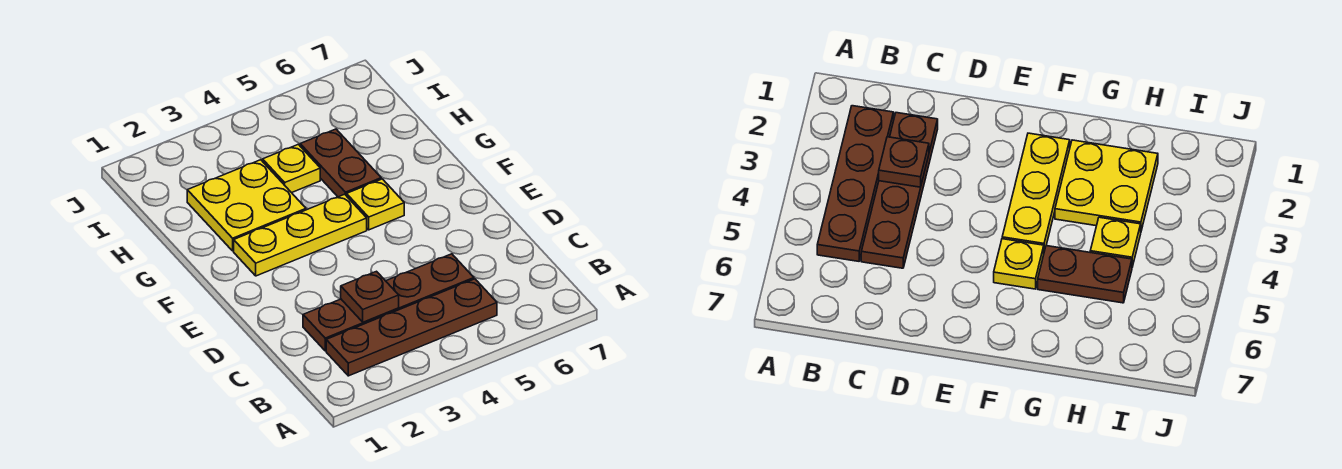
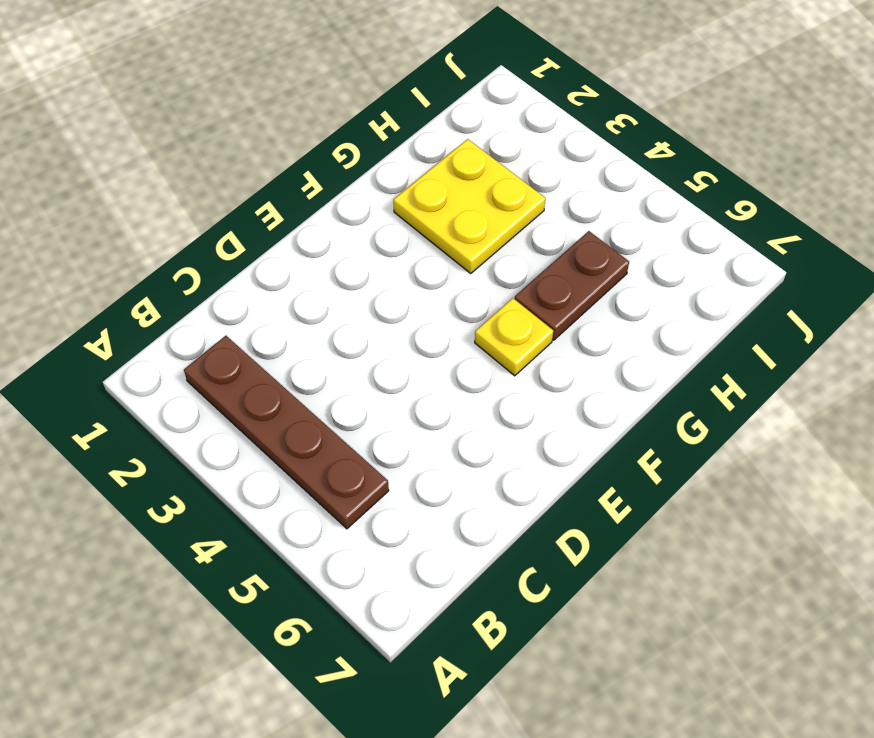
none -> brown plate C2:C5 level 1
none -> yellow plate F2:F4 level 1

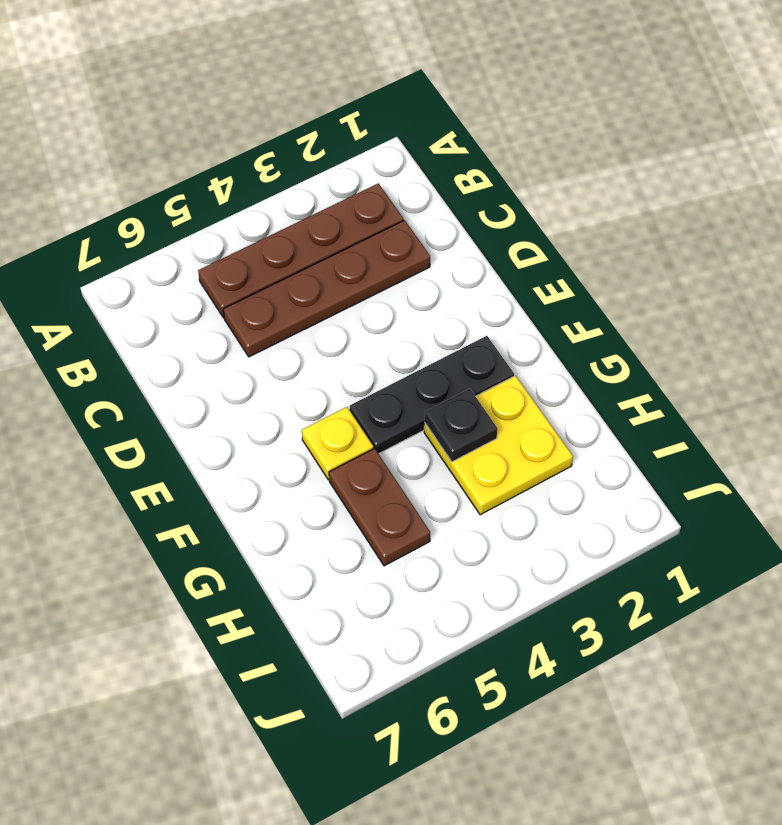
black plate F2:F4 level 1 -> yellow plate F2:F4 level 1
black plate G3 level 2 -> none
none -> yellow plate H4 level 1
none -> brown plate C3 level 2

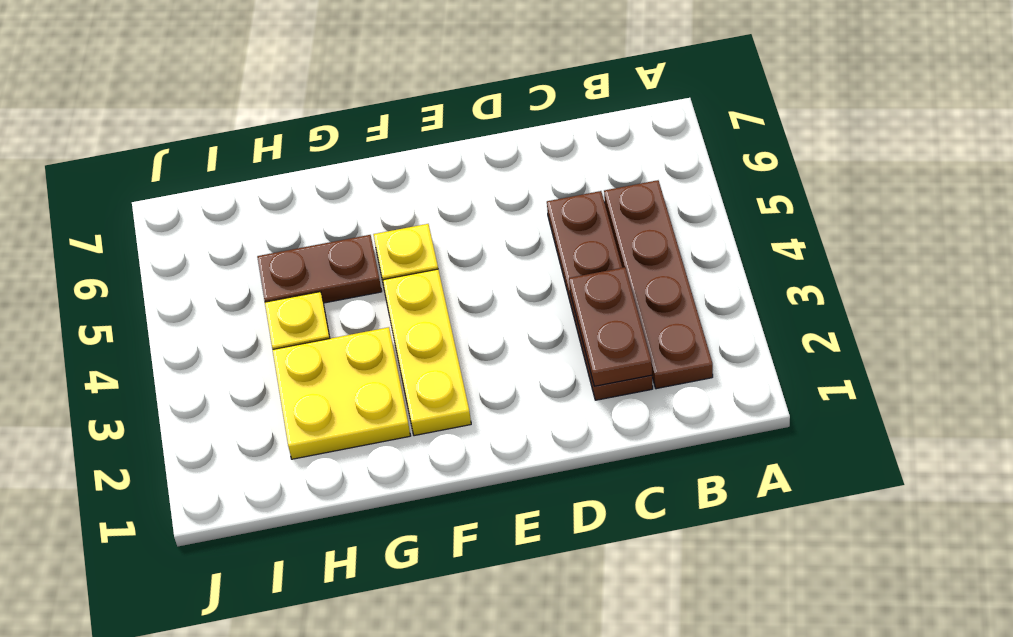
brown plate C2:C3 level 2 -> brown plate C3 level 2

